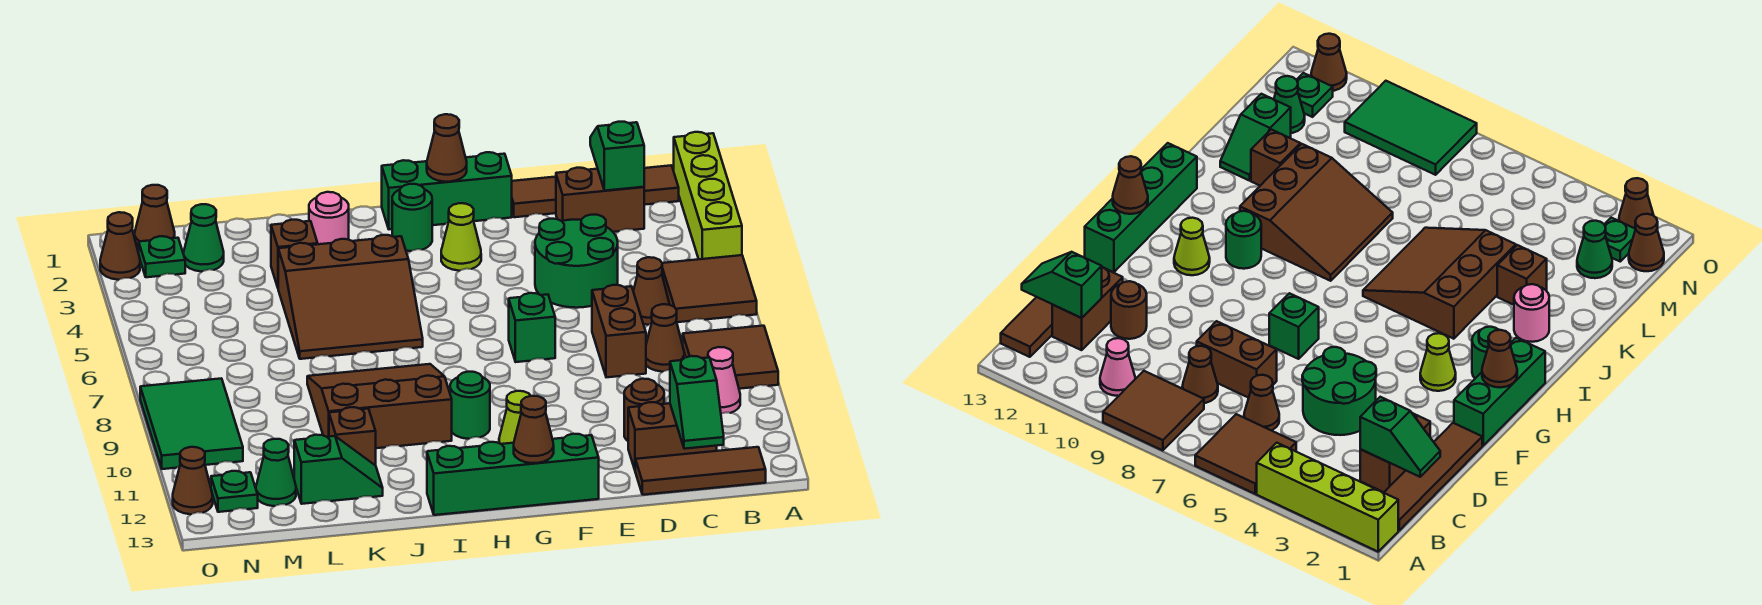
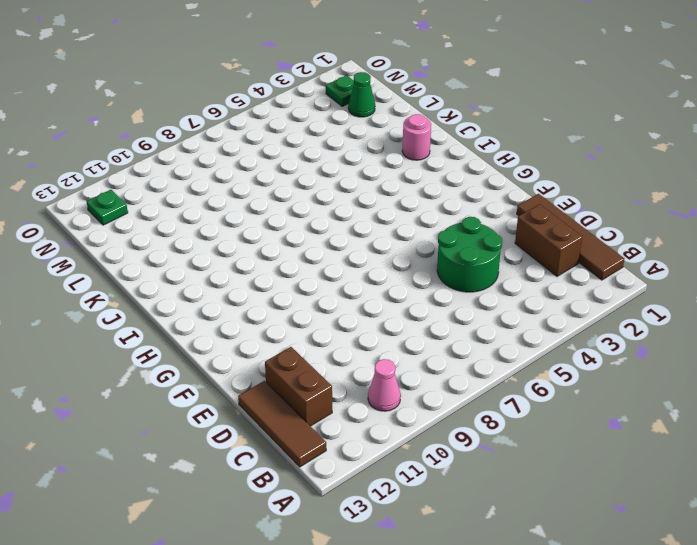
none -> lime brick A1:A4 level 1
none -> brown tile A5:B6 level 1
none -> brown tile A8:B9 level 1
none -> brown cone C6 level 1

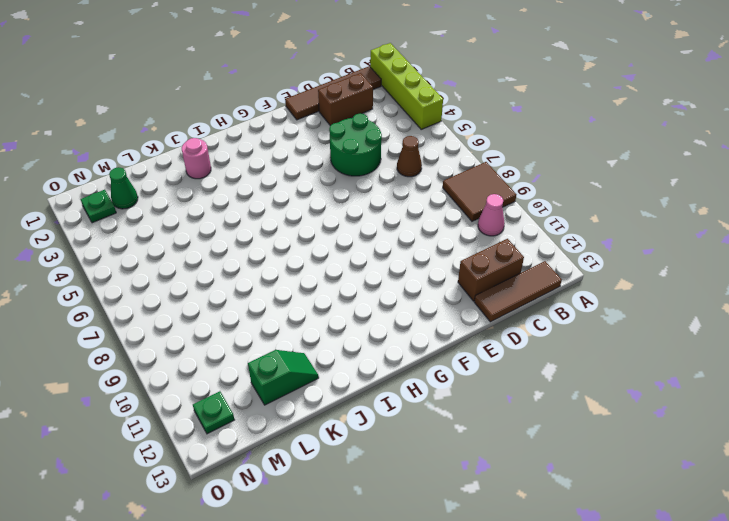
none -> brown tile A5:B6 level 1
none -> brown cone C8 level 1
none -> brown brick D7:D8 level 1
none -> brown round brick D11 level 1

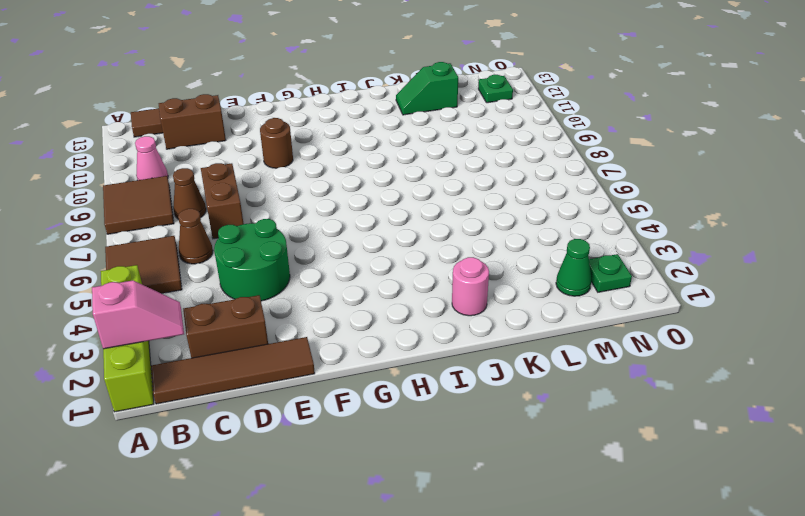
pink slope A2:B2 level 2 top A -> none
brown round brick F10 level 1 -> brown round brick D11 level 1
none -> green brick F1:H1 level 1
none -> green brick F7 level 1
none -> green brick F13:I13 level 1
none -> lime cone G3 level 1

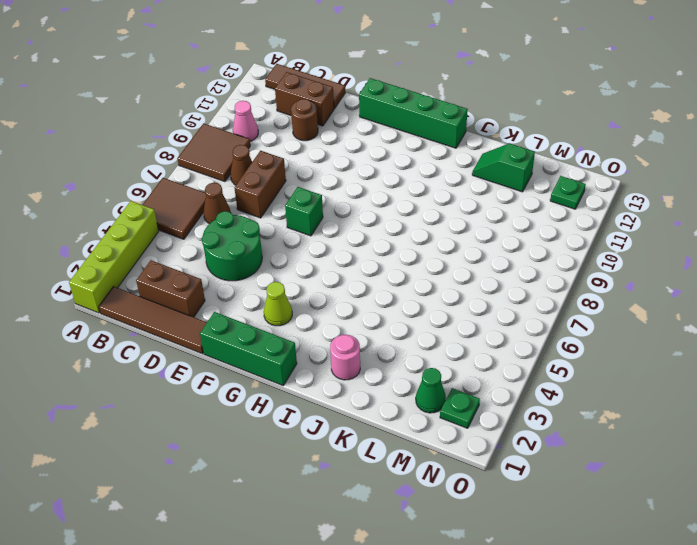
none -> lime cone G11 level 1
none -> green round brick H2 level 1
none -> green round brick H10 level 1
none -> brown slope I4:K6 level 1 top 4

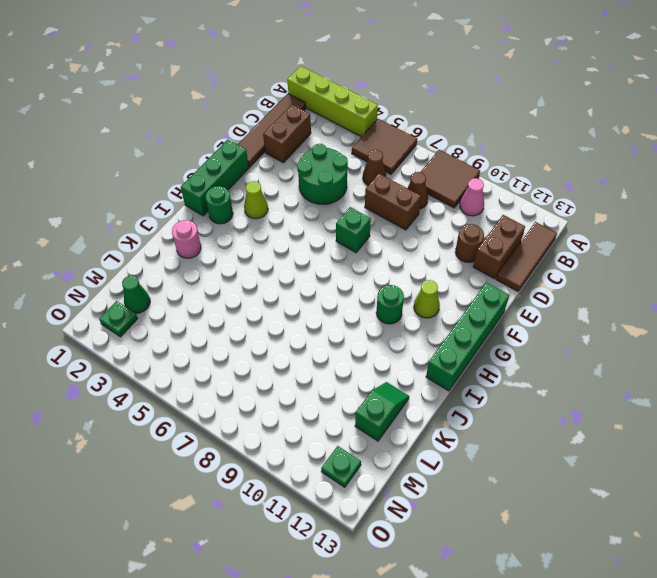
none -> brown slope I4:K6 level 1 top 4
none -> brown slope I8:K10 level 1 top 10
none -> brown brick K3 level 1
none -> brown brick K11 level 1

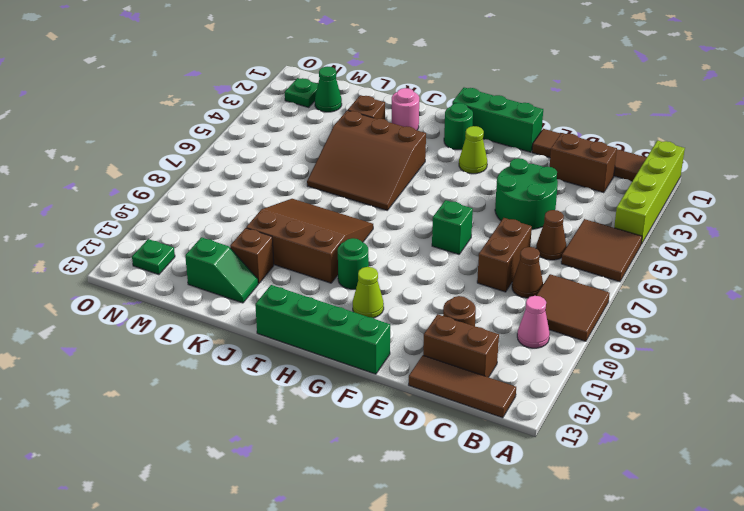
none -> green cone M12 level 1
none -> brown cone N1 level 1
none -> green tile N8:O10 level 1
none -> brown cone O2 level 1

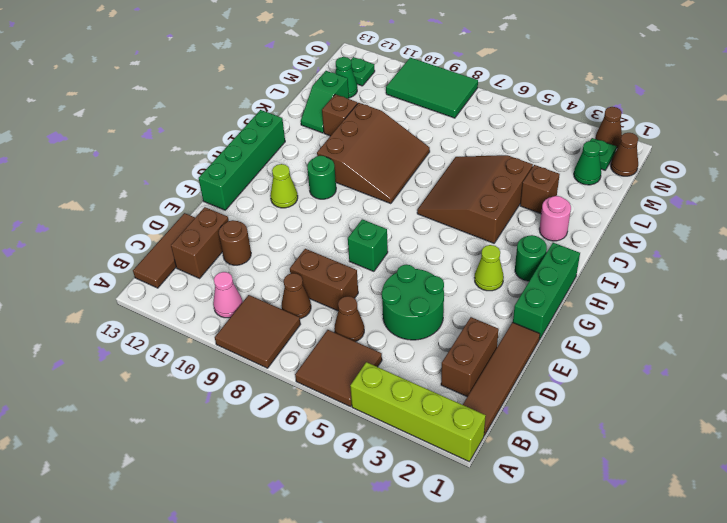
none -> brown cone O12 level 1
none -> green slope C1:C2 level 2 top 2
none -> green slope C12:C13 level 2 top 12
none -> brown cone G1 level 2

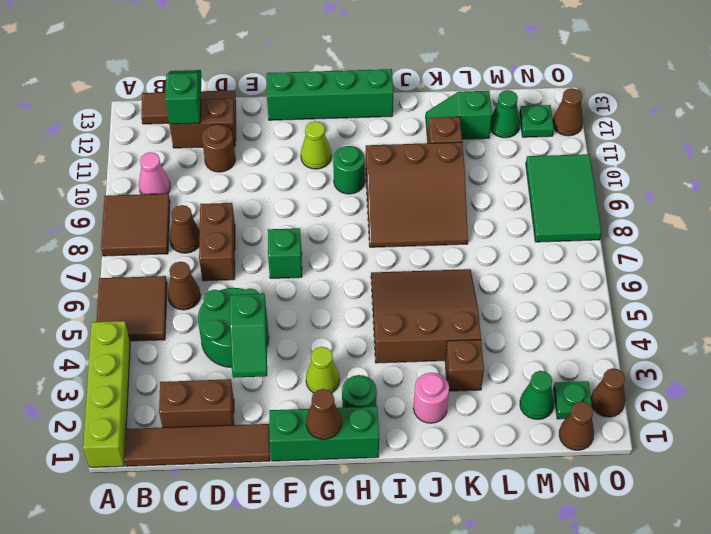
green slope E3:E4 level 2 top 4 -> green slope C1:C2 level 2 top 2
none -> brown cone G13 level 2

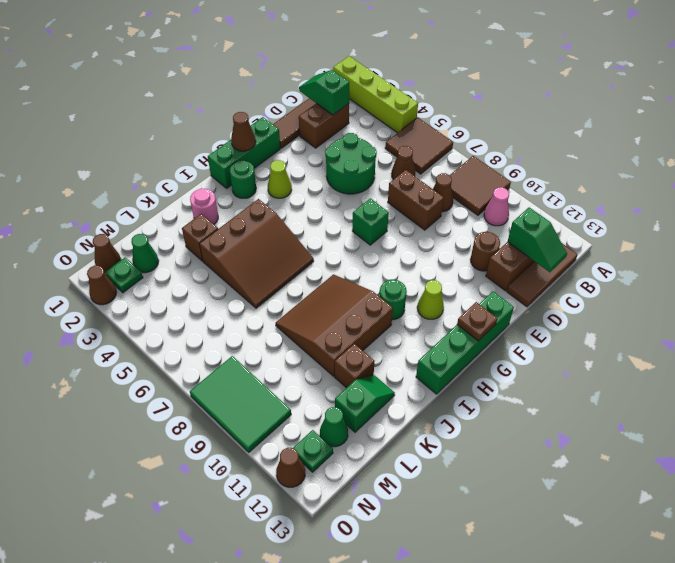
brown plate G13 level 2 -> brown cone G13 level 2

